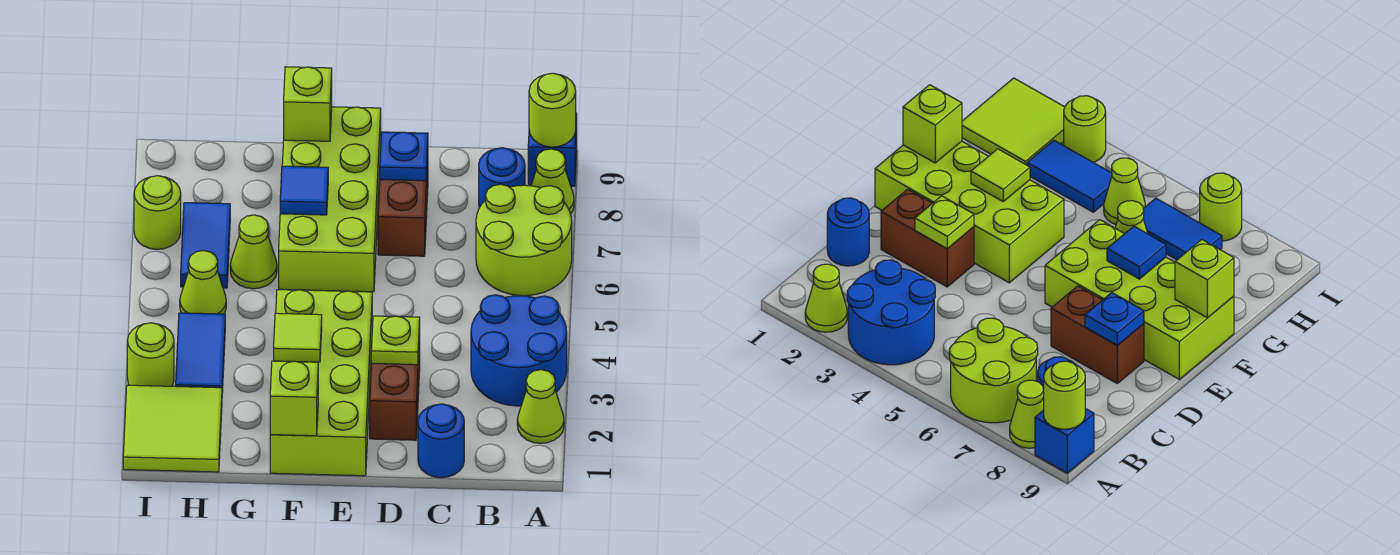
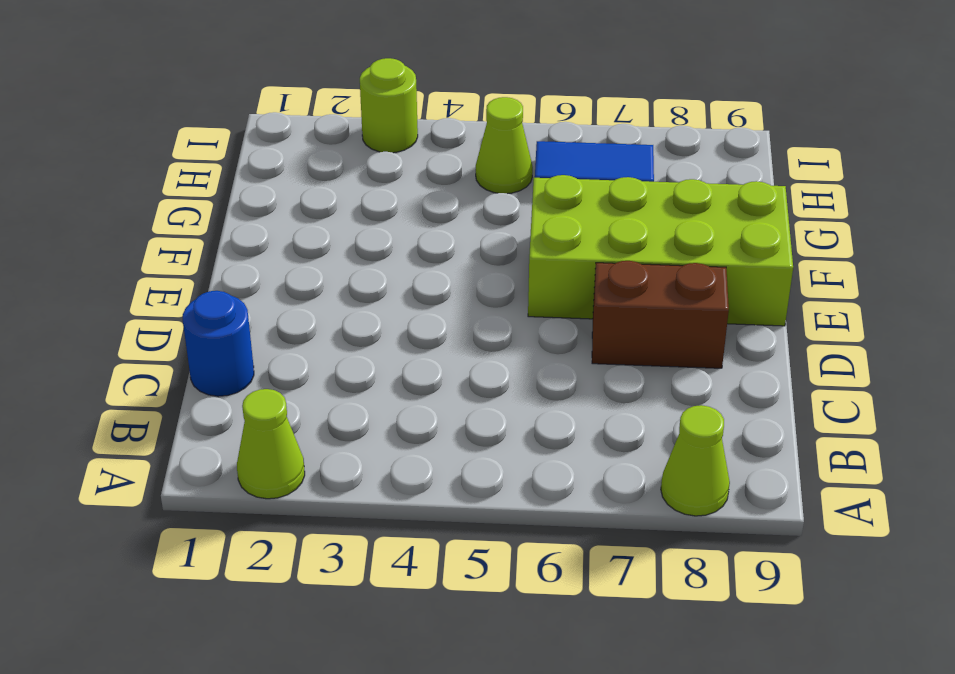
none -> blue round brick A3:B4 level 1
none -> lime round brick A6:B7 level 1
none -> blue brick A9 level 1

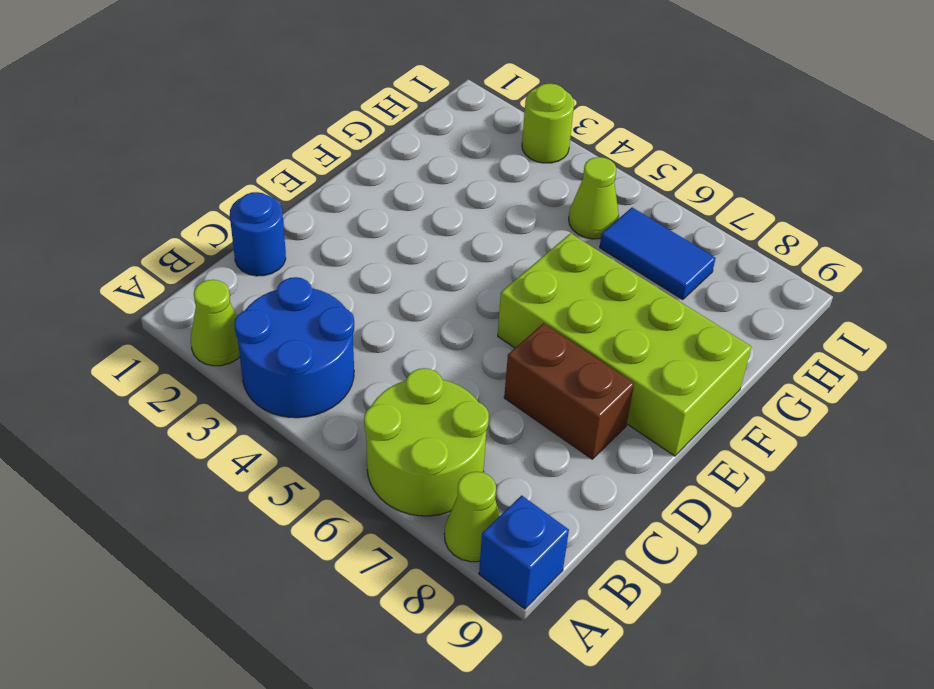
none -> blue round brick B8 level 1
none -> brown brick D2:D3 level 1
none -> lime brick E1:F4 level 1

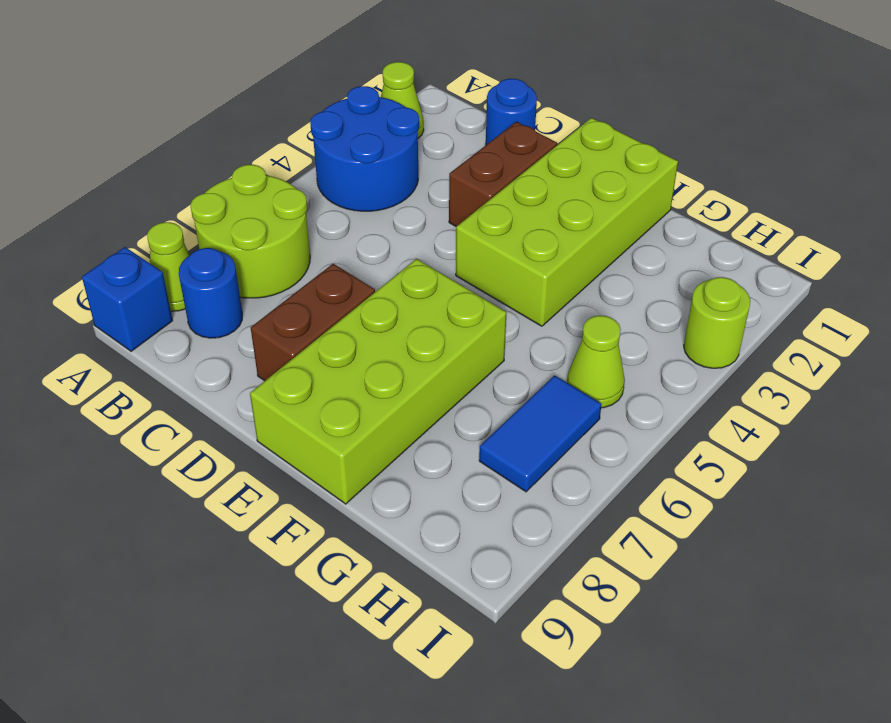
none -> lime cone G6 level 1
none -> lime tile H1:I2 level 1
none -> blue tile H3:H4 level 1

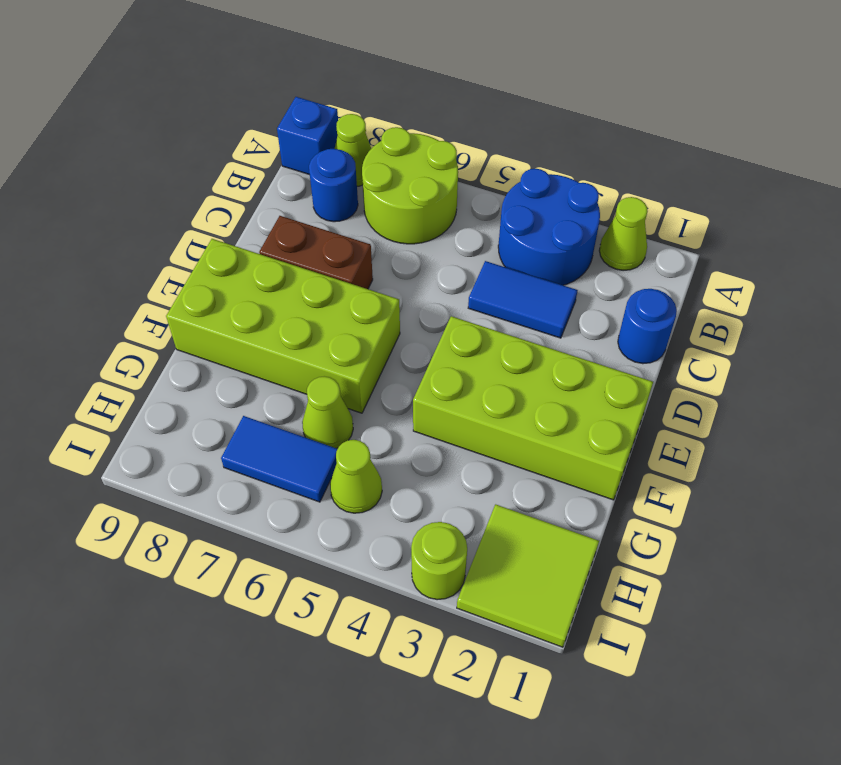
blue tile C3:C4 level 1 -> blue tile H3:H4 level 1
none -> brown brick D2:D3 level 1
none -> lime round brick I7 level 1
none -> lime round brick A9 level 2

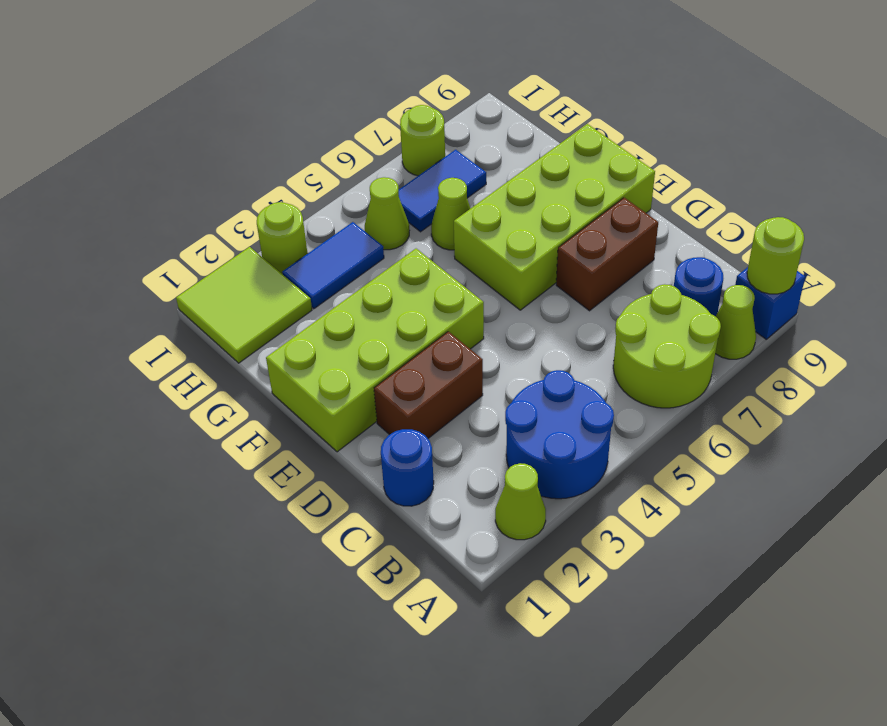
none -> lime plate D3 level 2
none -> blue plate D8 level 2
none -> lime brick F1 level 2

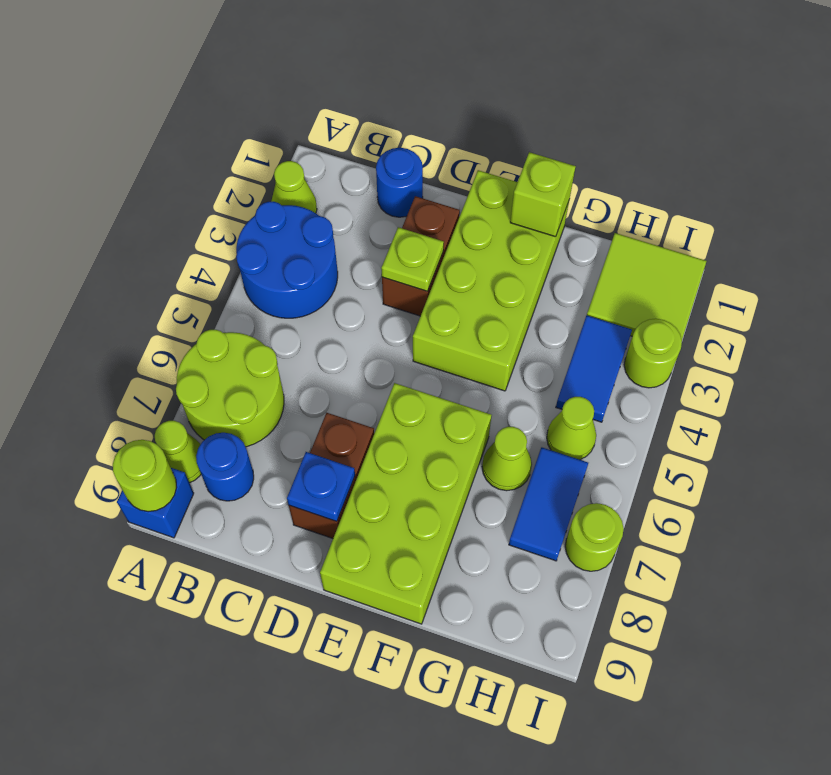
none -> lime tile F3 level 2
none -> blue tile F7 level 2
none -> lime brick F9 level 2

